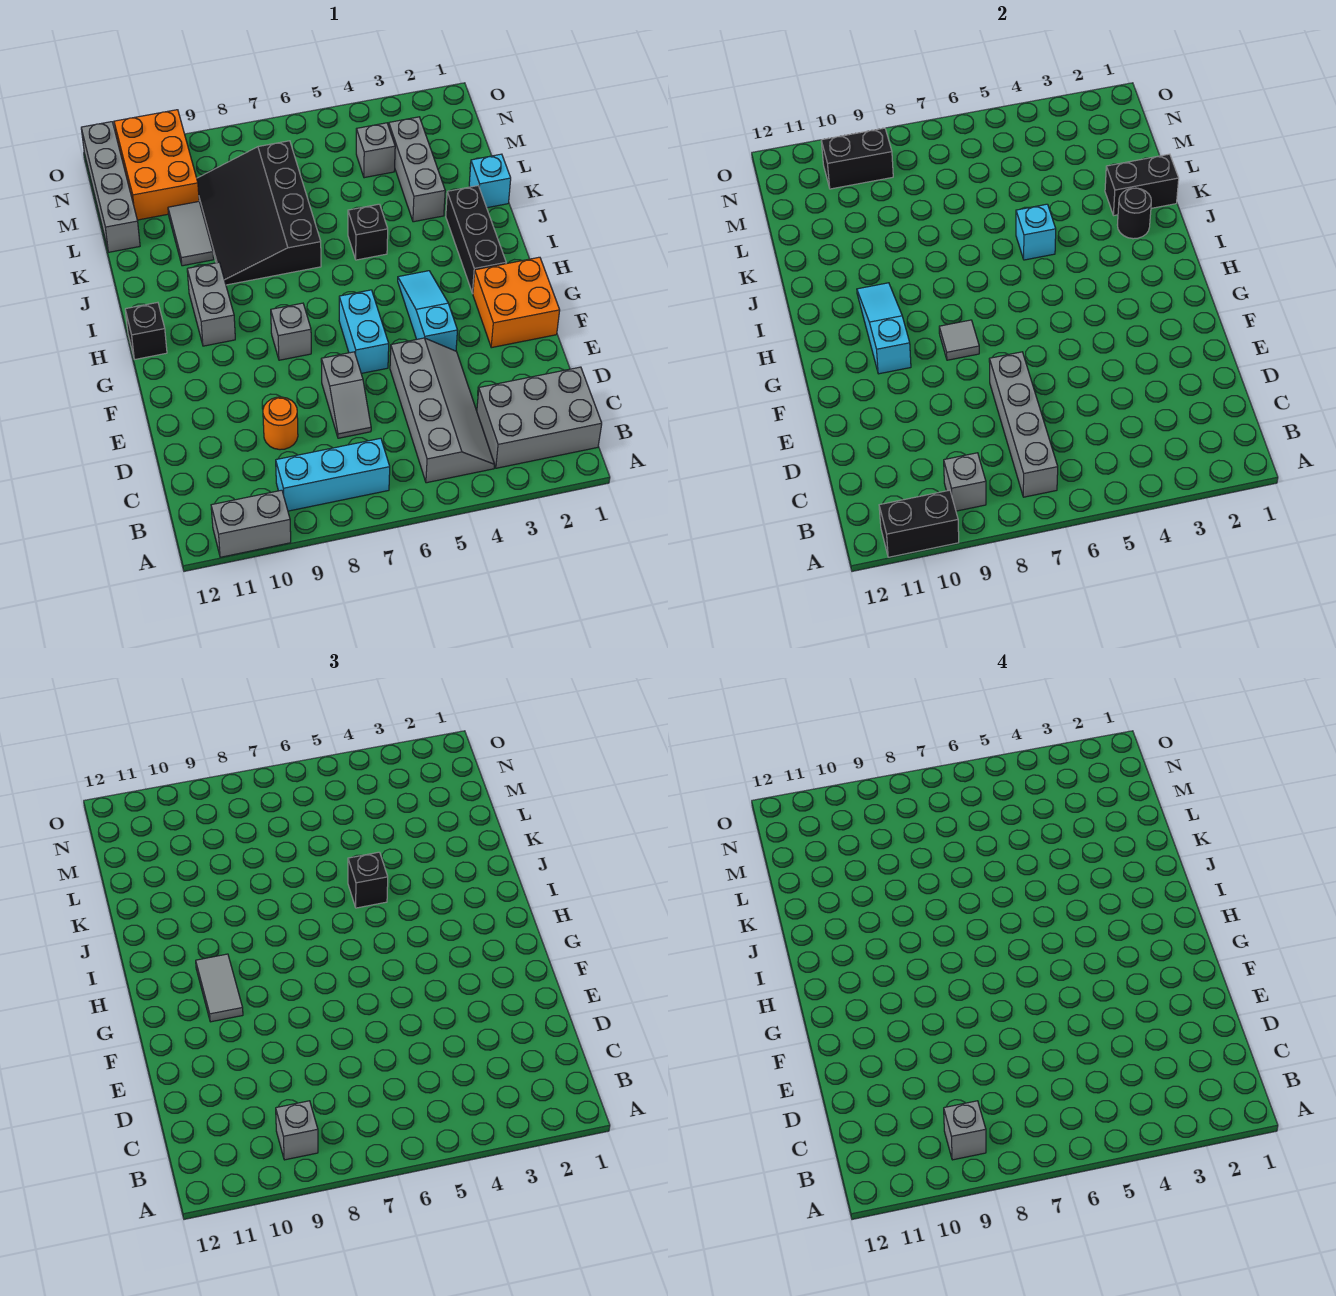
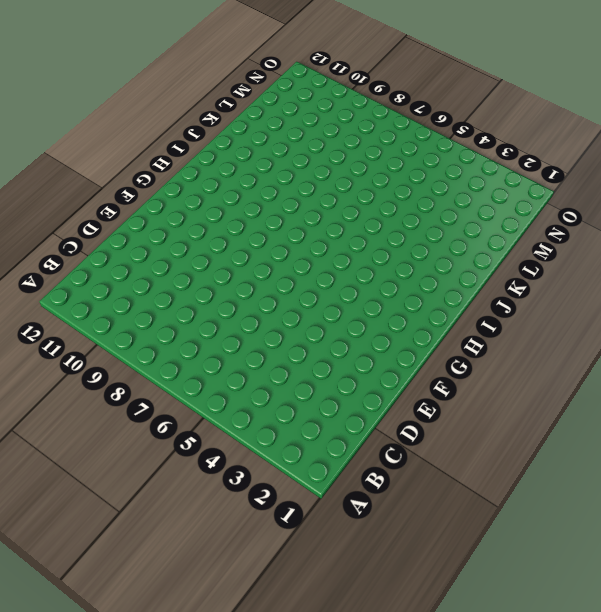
none -> grey brick A10:A11 level 1
none -> grey brick B1:C3 level 1
none -> grey slope B4:E5 level 1 top 5
none -> cyan brick B7:B9 level 1

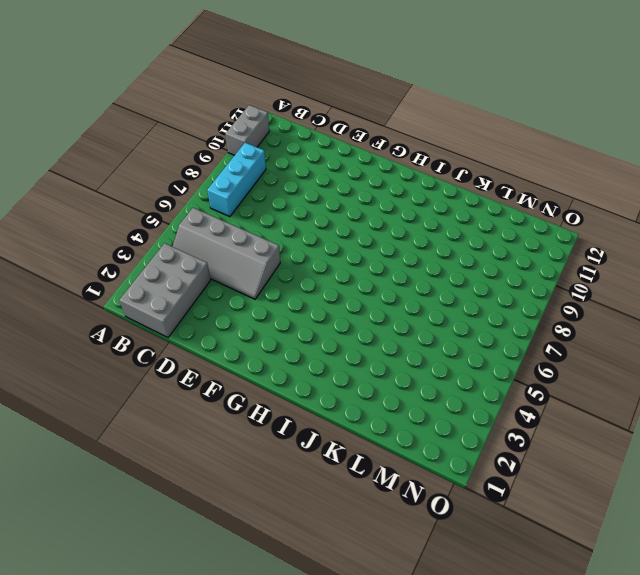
none -> grey slope D7:E7 level 1 top E
none -> orange round brick D9 level 1
none -> orange brick F1:G2 level 1
none -> cyan slope F4:H4 level 1 top F

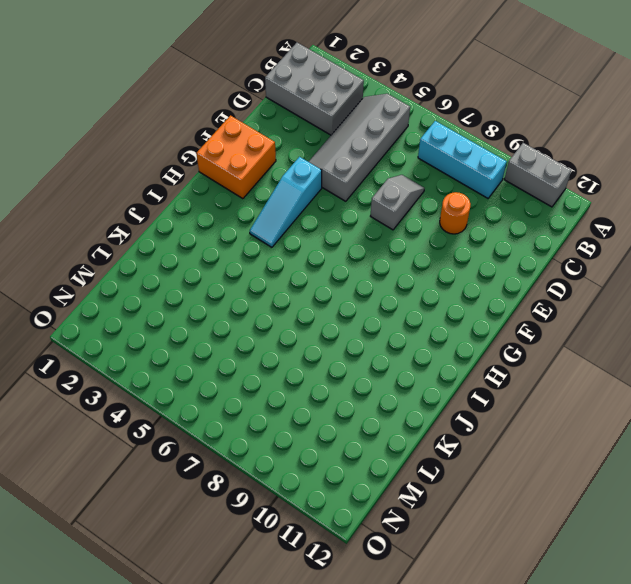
none -> cyan brick F6:G6 level 1
none -> grey brick G8 level 1
none -> black brick H2:J2 level 1
none -> grey brick H10:I10 level 1

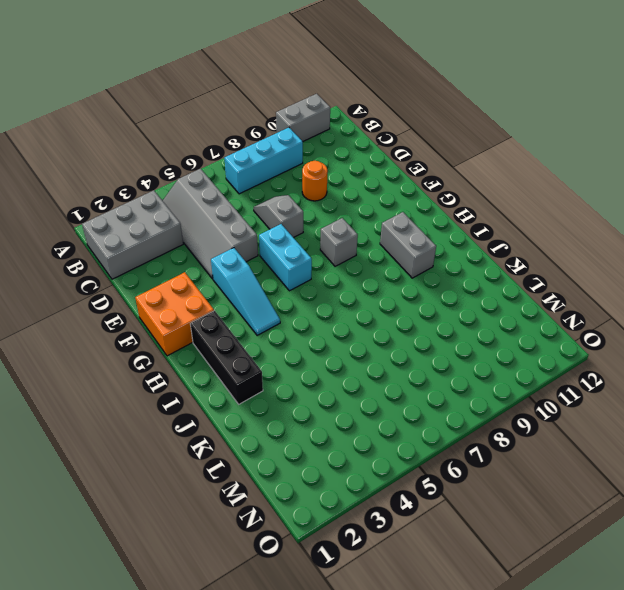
none -> black brick H12 level 1
none -> black brick J5 level 1
none -> black slope J7:M9 level 1 top 7
none -> cyan brick K1 level 1

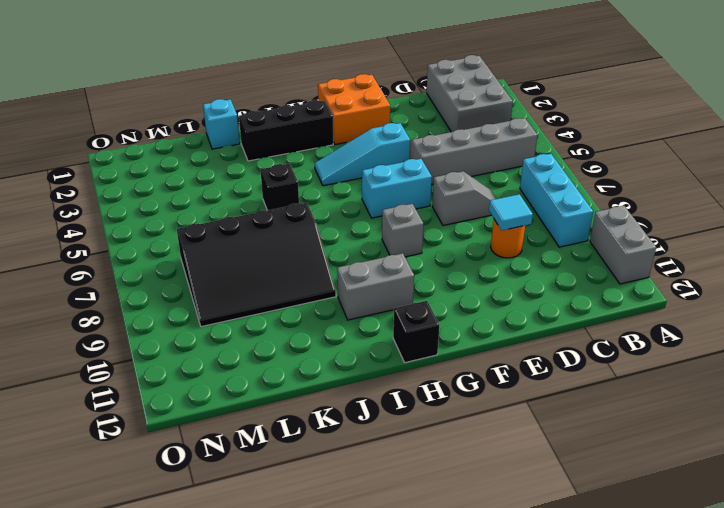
cyan tile D9 level 2 -> none
none -> grey brick K3:M3 level 1
none -> grey tile K10:L10 level 1
none -> grey brick L12:O12 level 1
none -> grey brick M4 level 1

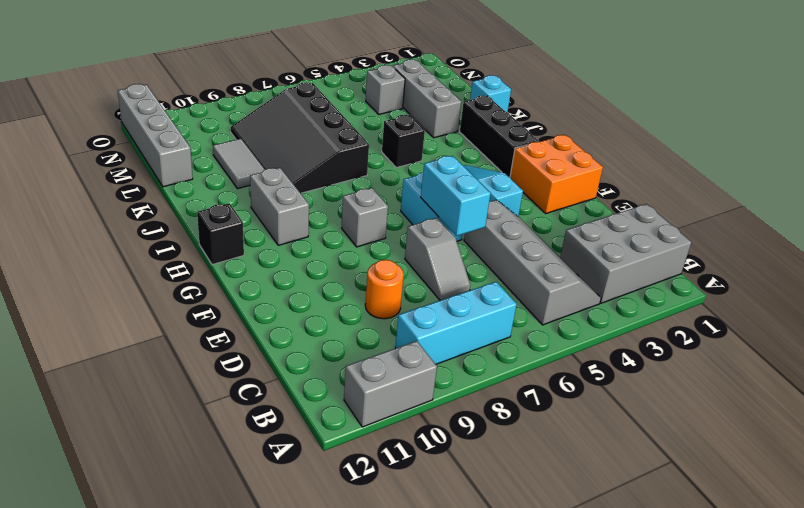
cyan brick E6:F6 level 2 -> none
none -> orange brick M10:O11 level 1
none -> black brick A10:A11 level 2
none -> grey brick B7:E7 level 2
none -> grey brick B9 level 2

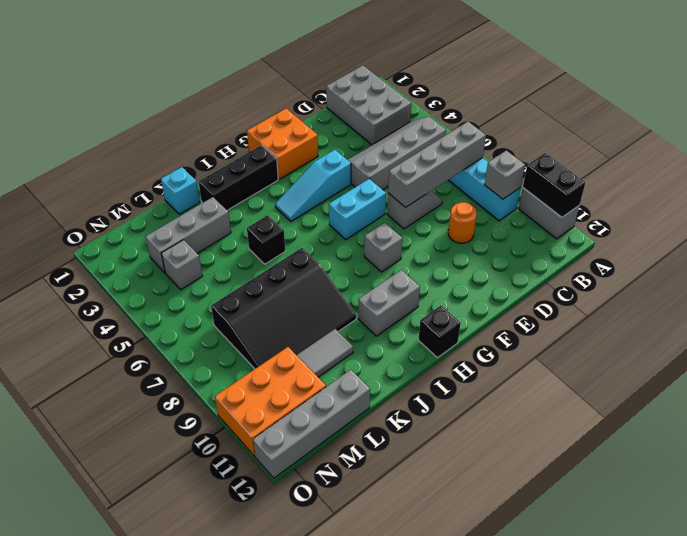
none -> grey tile G8 level 2
none -> cyan slope G10:I10 level 2 top G
none -> black round brick J2 level 2
none -> cyan brick J5 level 2

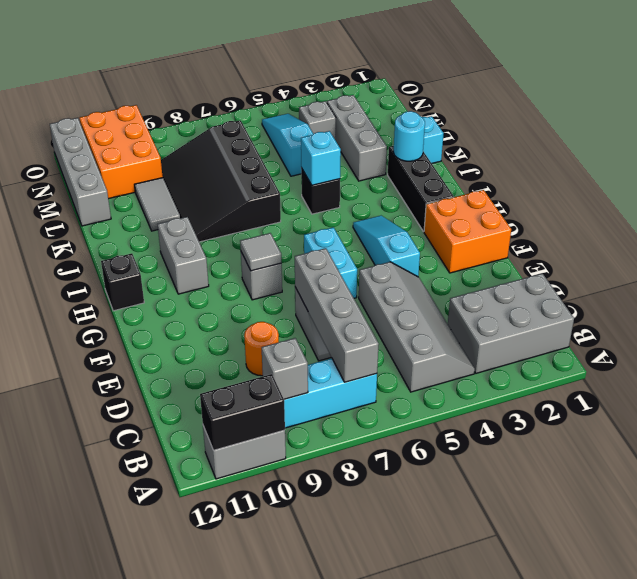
cyan round brick J2 level 2 -> black round brick J2 level 2
cyan slope L5:N5 level 1 top L -> cyan slope G10:I10 level 2 top G
none -> black brick K1:K2 level 2
none -> black brick N9:N10 level 2
none -> grey brick B9 level 3
none -> grey tile G10:H10 level 3

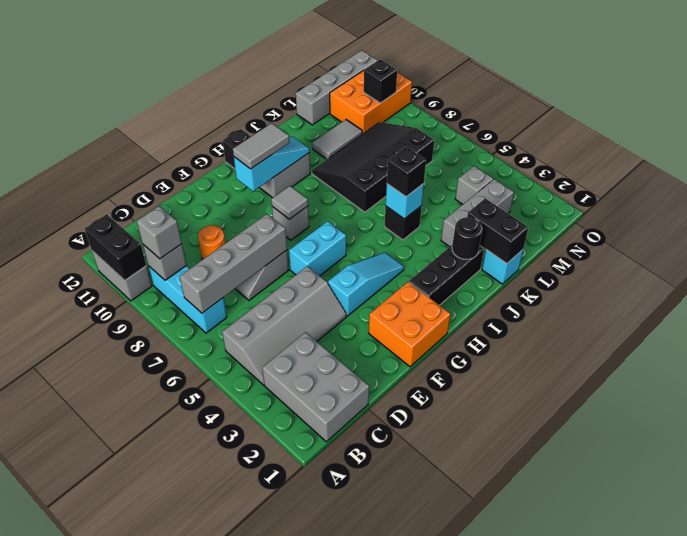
black brick N10 level 2 -> black brick N9:N10 level 2
none -> grey brick B9 level 4

